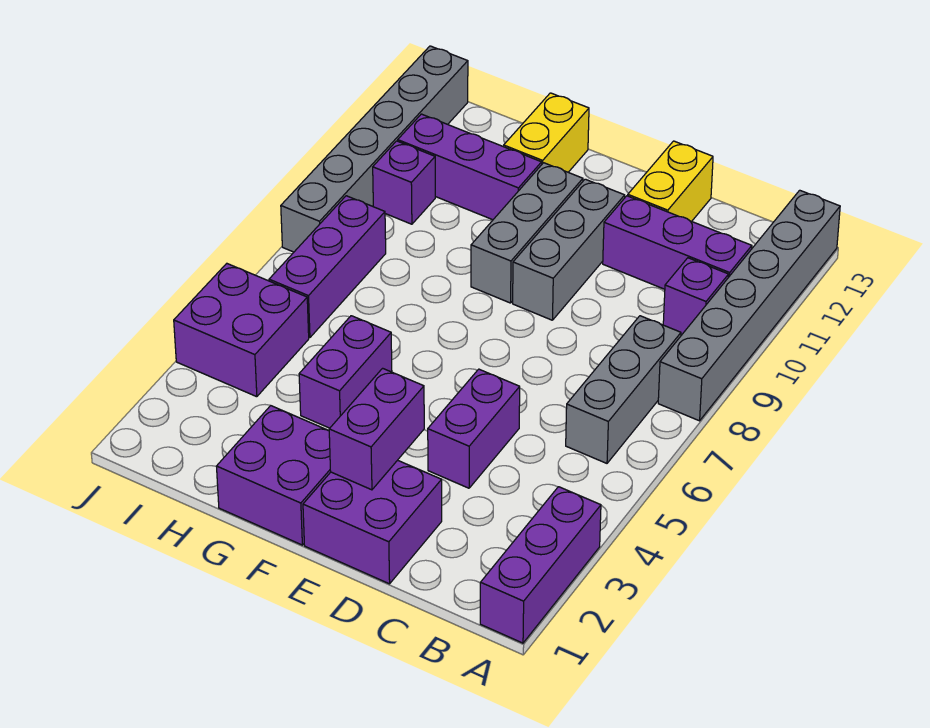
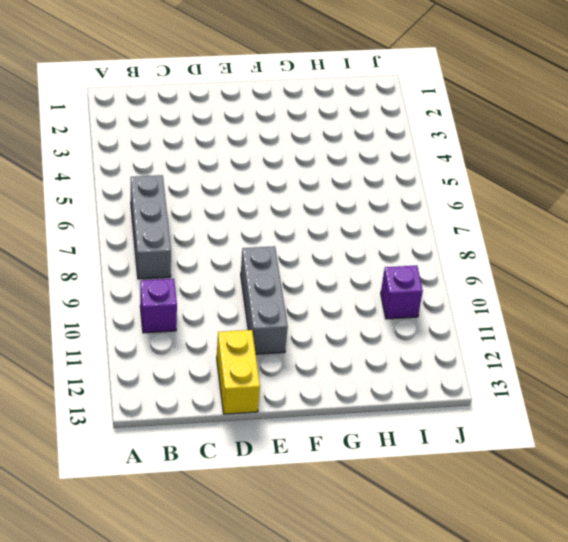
none -> purple brick A1:A3 level 1
none -> grey brick A8:A13 level 1
none -> purple brick B11:D11 level 1

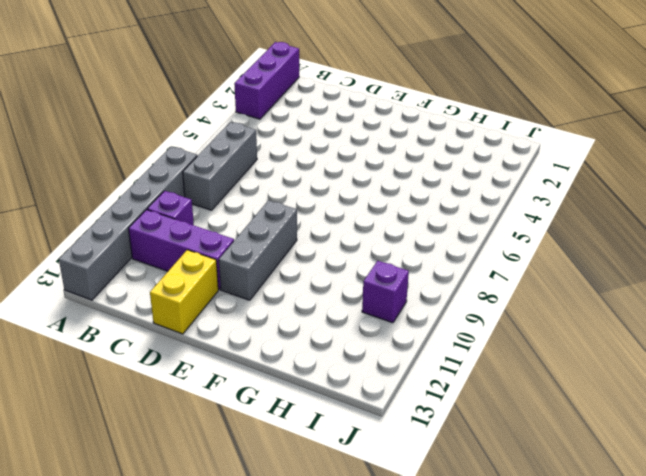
none -> purple brick D1:E2 level 1
none -> purple brick D4:D5 level 1
none -> purple brick F1:G2 level 1

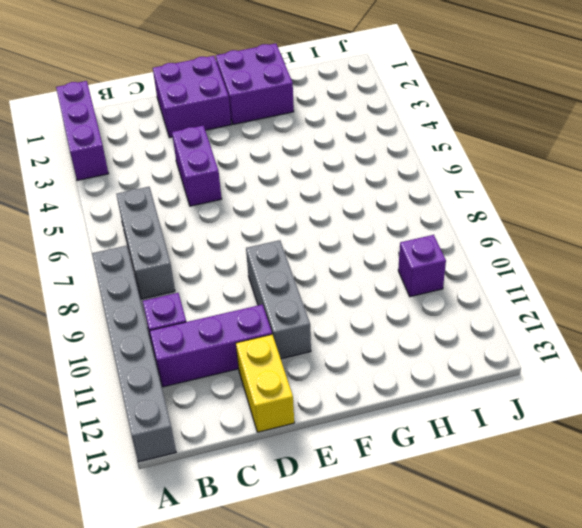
none -> grey brick F9:F11 level 1
none -> purple brick G4:G5 level 1
none -> purple brick G11:I11 level 1

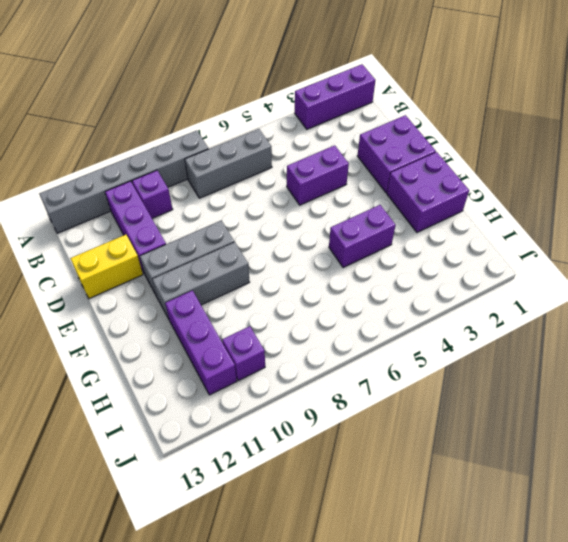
none -> yellow brick G12:G13 level 1
none -> purple brick I4:J5 level 1
none -> purple brick I6:I8 level 1

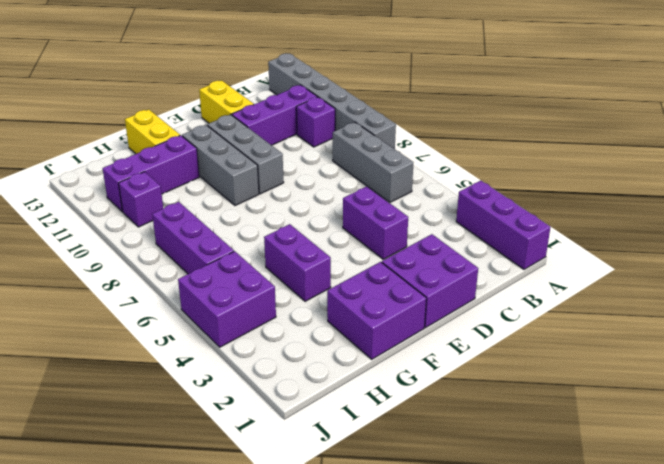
none -> grey brick J8:J13 level 1
none -> purple brick E2:E3 level 2

